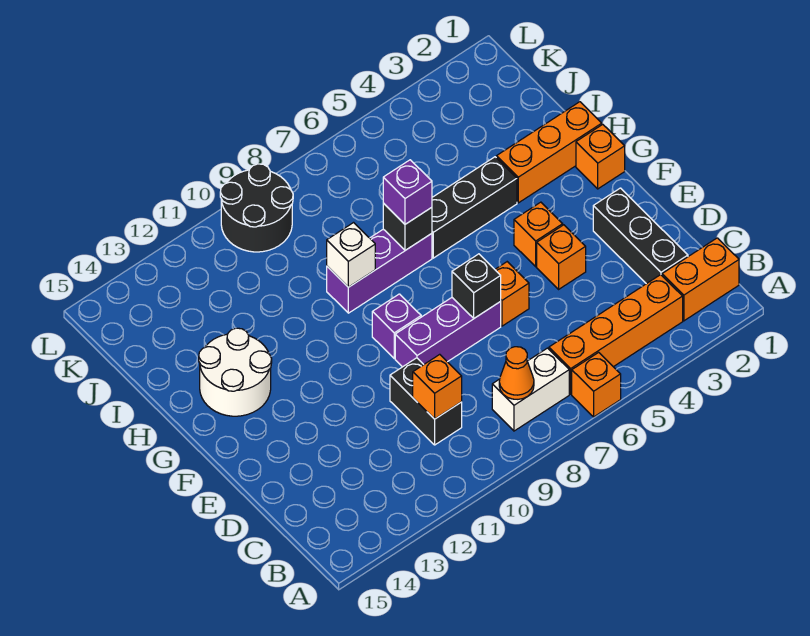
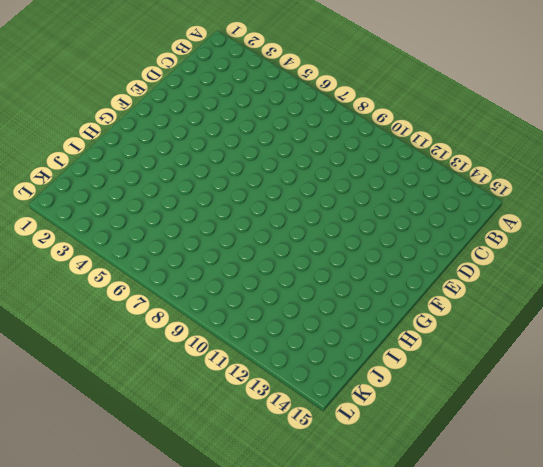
none -> orange brick A6 level 1
none -> orange brick B1:B2 level 1
none -> orange brick B3:B6 level 1

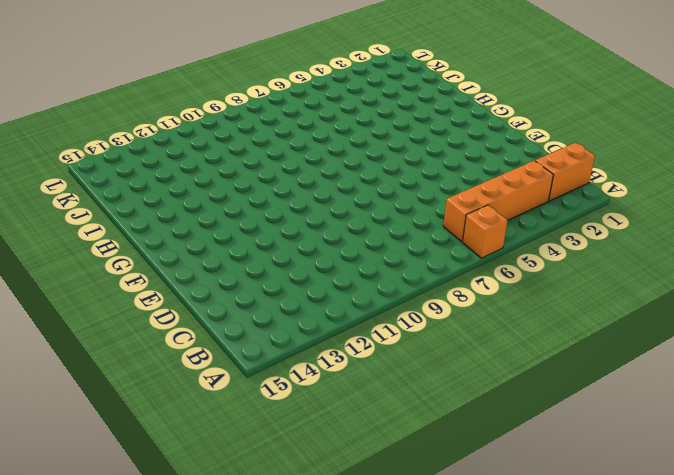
none -> white brick B7:B8 level 1
none -> black brick C2:E2 level 1
none -> black brick C10:D10 level 1

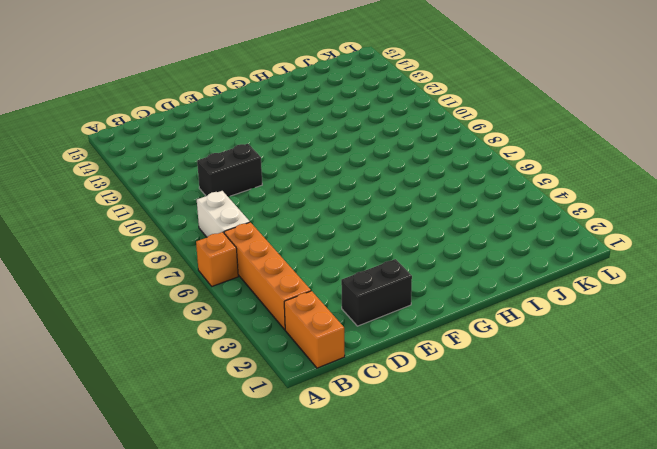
black brick D2:E2 level 1 -> black brick C2:E2 level 1
none -> orange brick E4 level 1
none -> orange brick E6 level 1
none -> purple brick E7:E9 level 1

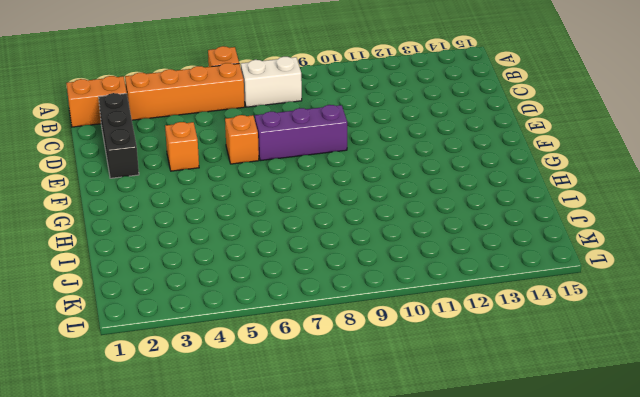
none -> black brick C10:D10 level 1
none -> orange brick F4 level 1
none -> purple brick F9 level 1

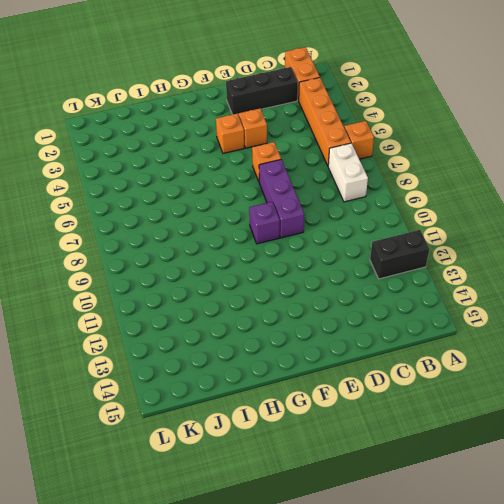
black brick A12:B12 level 1 -> black brick C10:D10 level 1
none -> orange brick G1 level 1
none -> white round brick G13:H14 level 1
none -> orange brick H1:H3 level 1

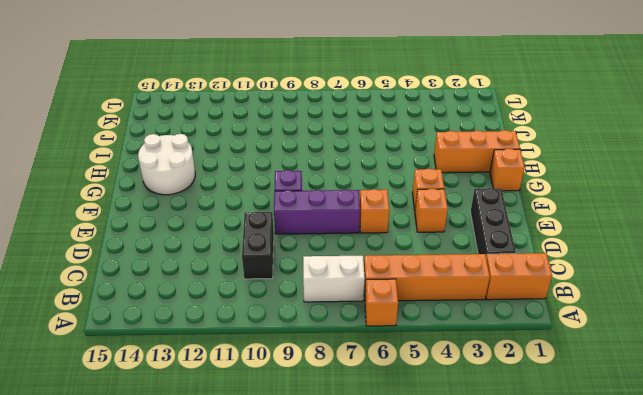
none -> black brick H4:H6 level 1
none -> purple brick H7:H9 level 1
none -> black round brick K9:L10 level 1

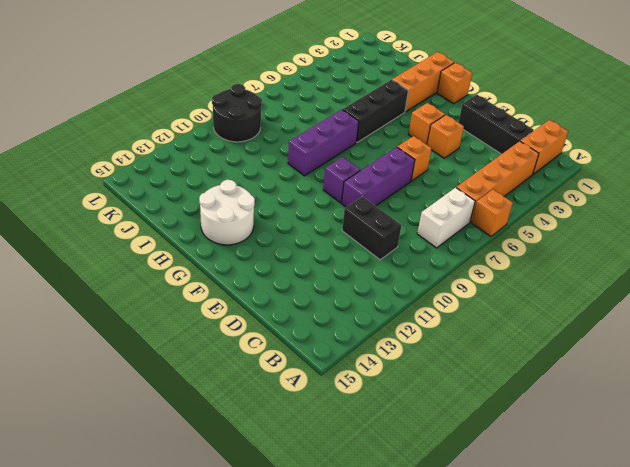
none -> orange cone B8 level 2
none -> orange brick C10 level 2
none -> black brick E7 level 2

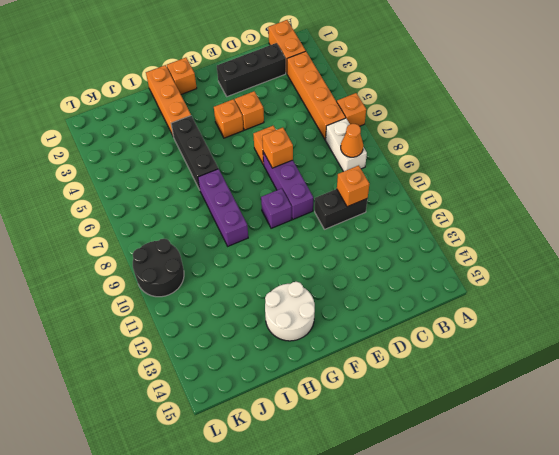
orange brick E7 level 2 -> black brick E7 level 2
none -> black brick H7 level 2
none -> white brick H9 level 2
none -> purple brick H7 level 3

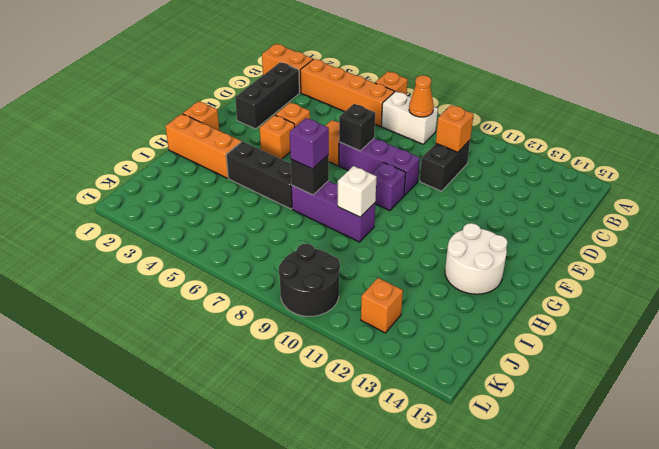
orange brick K12 level 1 -> none

